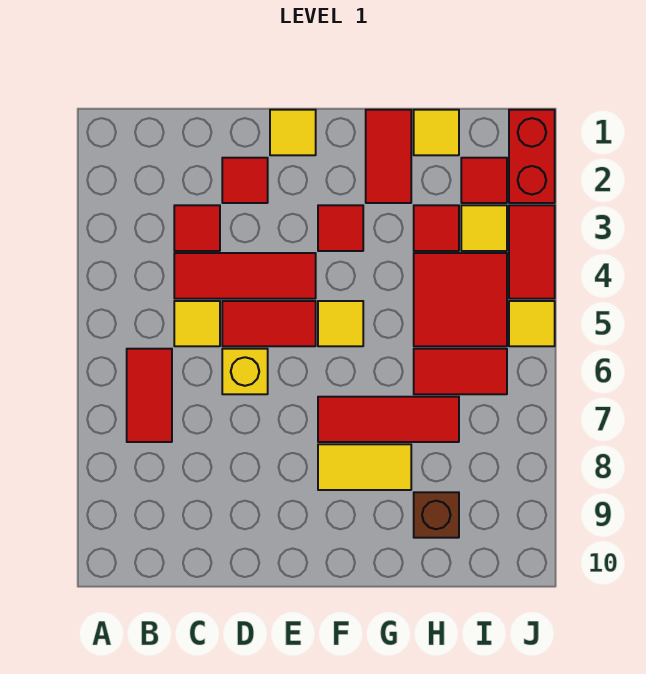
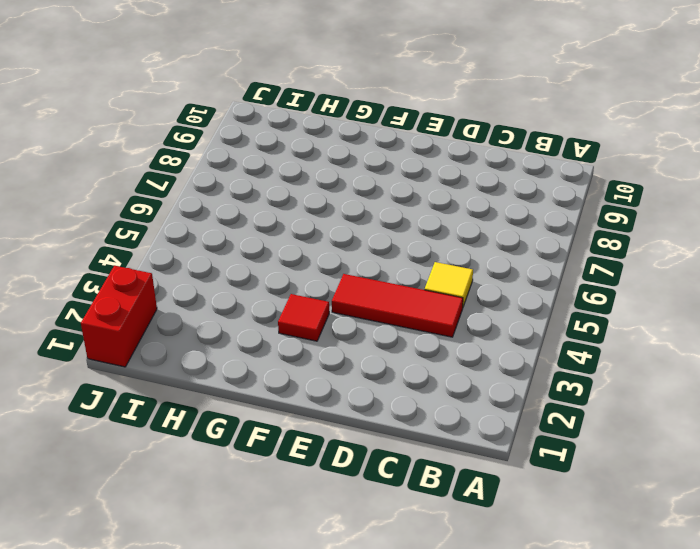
none -> red tile B6:B7 level 1
none -> red tile C3 level 1
none -> red tile D2 level 1

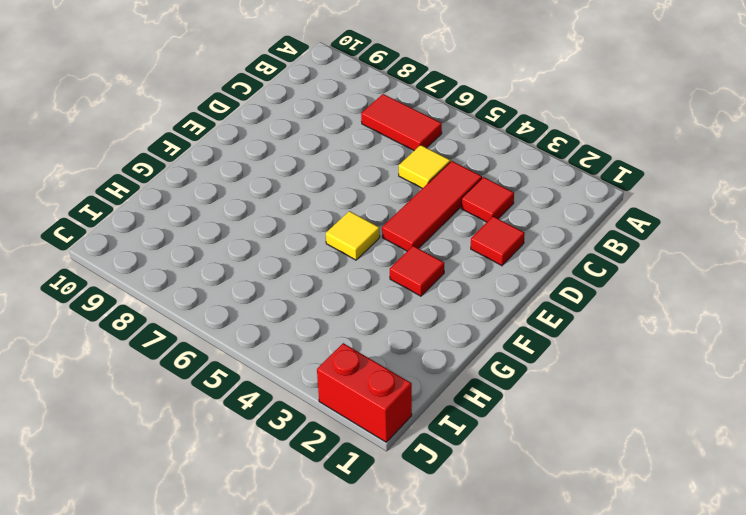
none -> red tile D5:E5 level 1
none -> yellow brick D6 level 1
none -> yellow tile E1 level 1

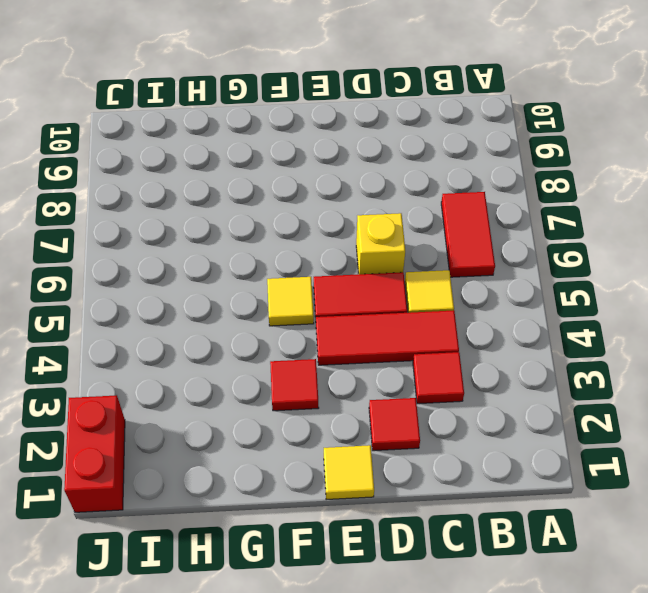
none -> red tile F7:H7 level 1
none -> yellow tile F8:G8 level 1
none -> red tile G1:G2 level 1

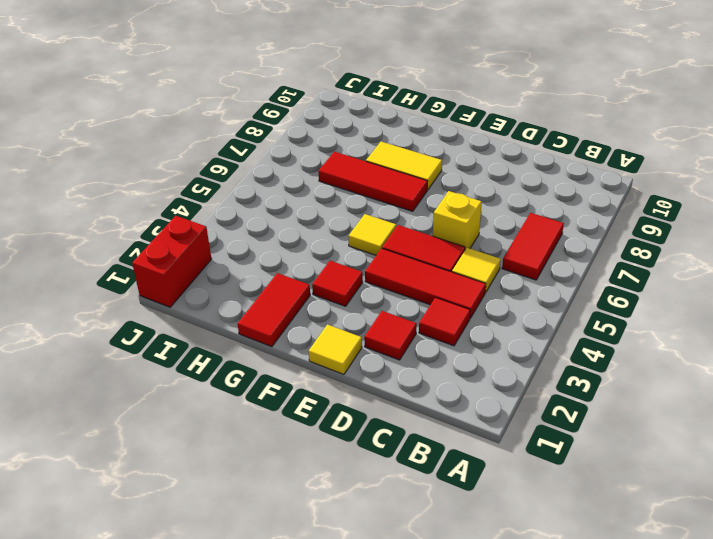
none -> yellow tile H1 level 1
none -> red tile H3 level 1
none -> red tile H4:I5 level 1

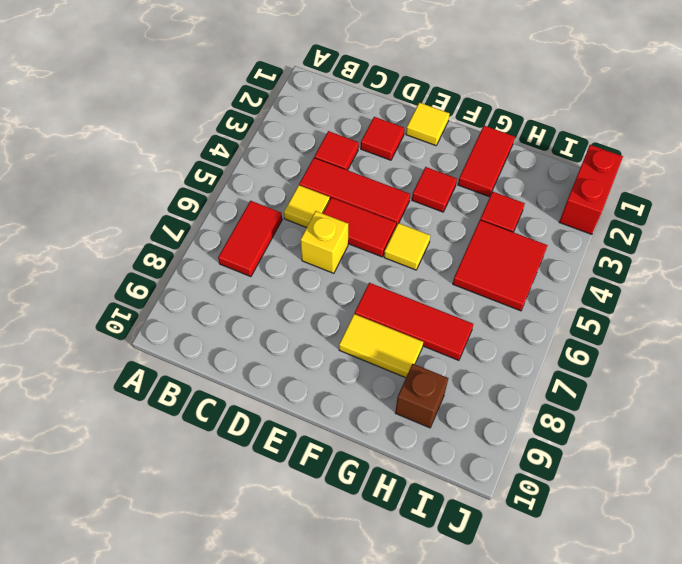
none -> yellow tile H1 level 1
none -> red tile H6:I6 level 1
none -> red tile I2 level 1

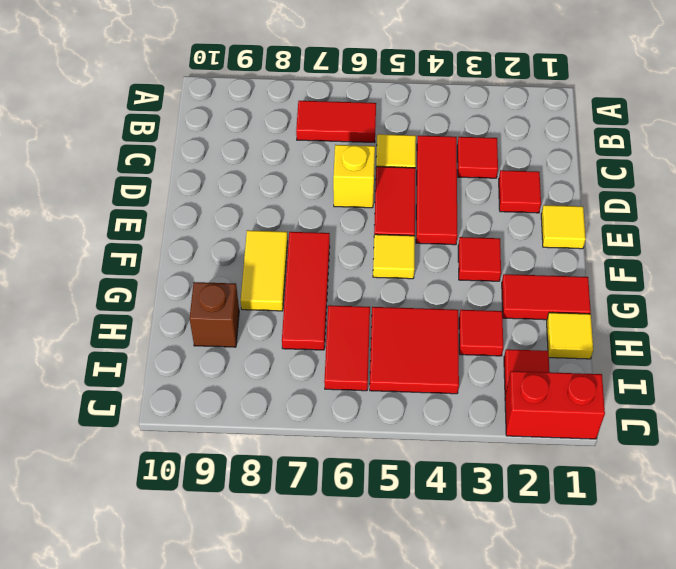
none -> yellow tile I3 level 1
none -> red tile J3:J4 level 1
none -> yellow tile J5 level 1

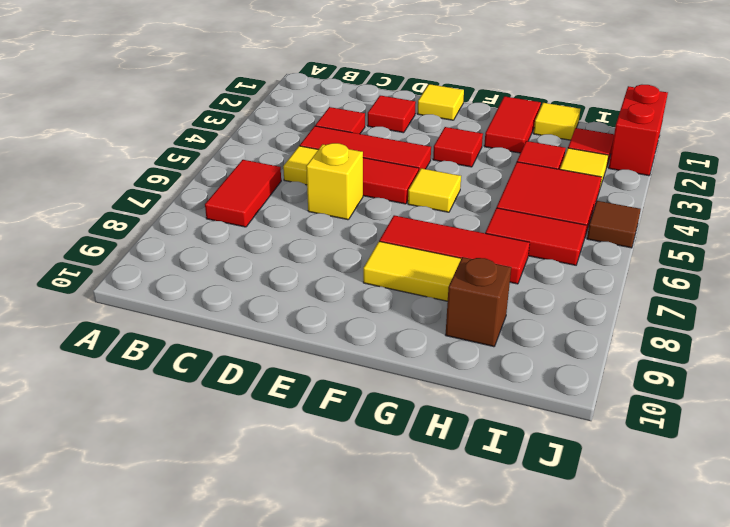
brown tile J5 level 1 -> yellow tile J5 level 1
none -> red tile J3:J4 level 1

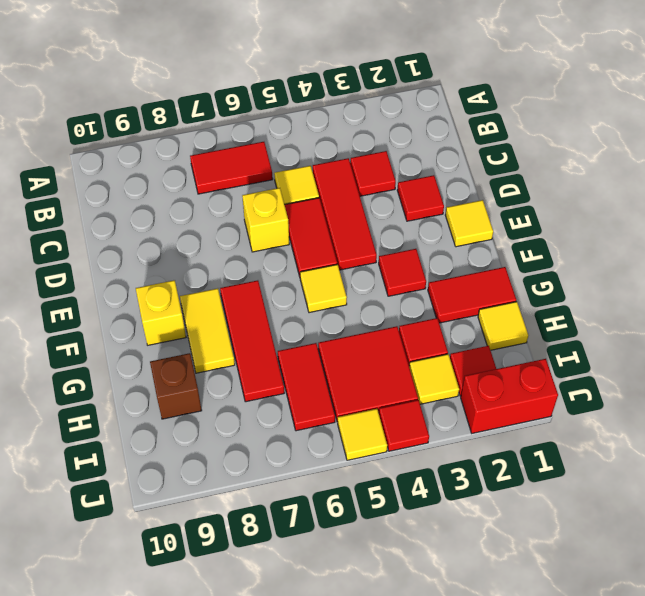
yellow brick F9 level 1 -> none
red tile J4 level 1 -> red tile J3:J4 level 1

